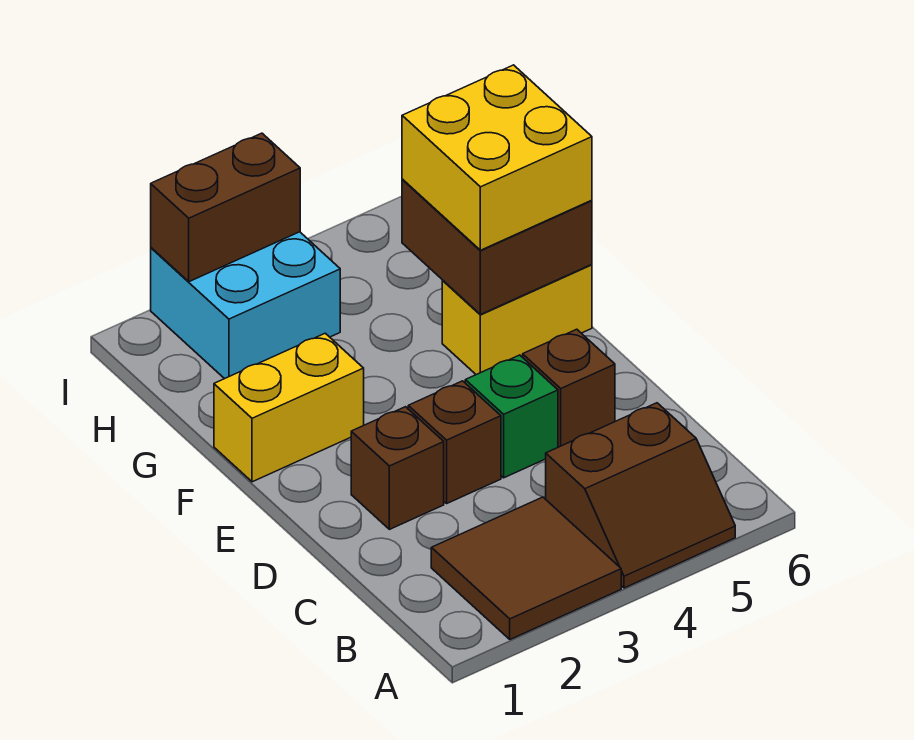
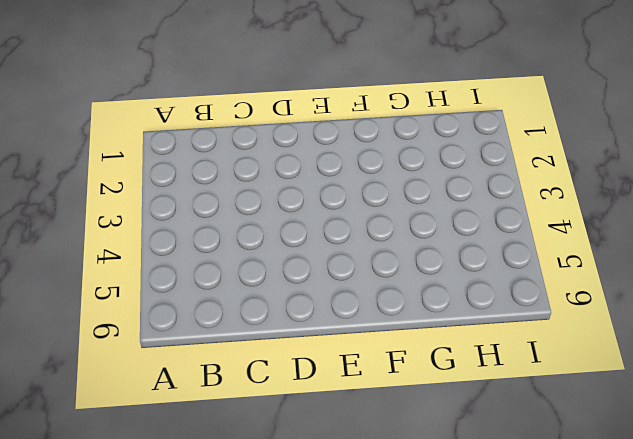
none -> brown tile A2:B3 level 1
none -> brown slope A4:B5 level 1 top B
none -> brown brick D2 level 1

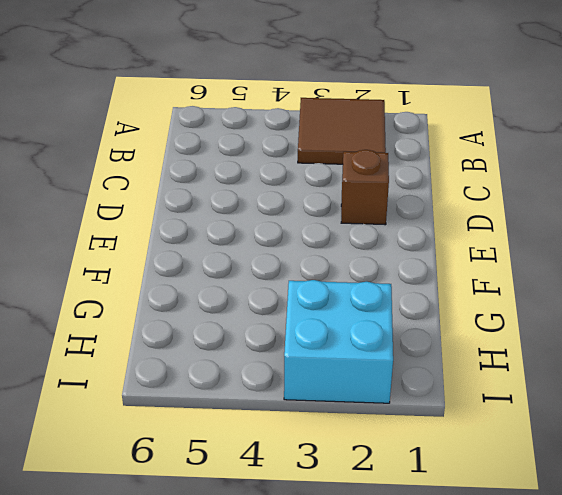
none -> brown slope A4:B5 level 1 top B
none -> brown brick D3 level 1
none -> green brick D4 level 1

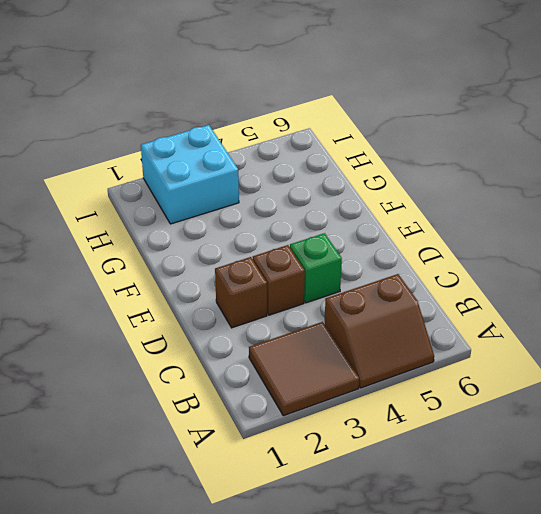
none -> brown brick D5 level 1
none -> yellow brick F1:F2 level 1
none -> yellow brick F5:F6 level 1

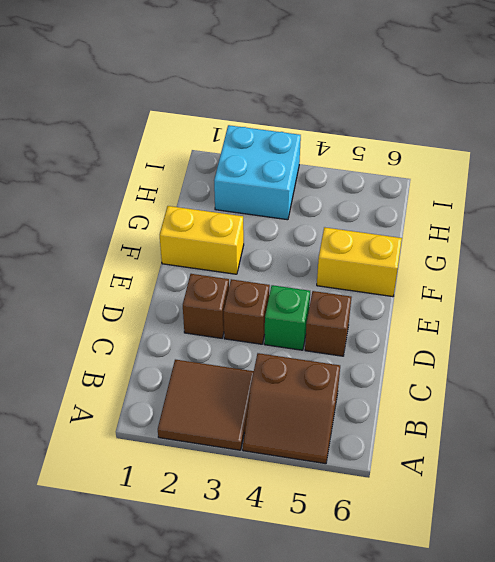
none -> brown brick F5:G6 level 2
none -> brown brick I2:I3 level 2
none -> yellow brick F5:G6 level 3

